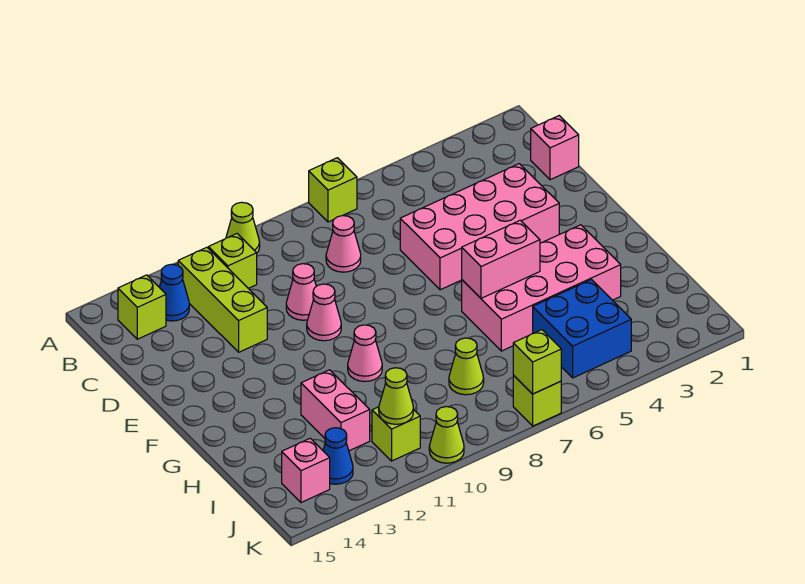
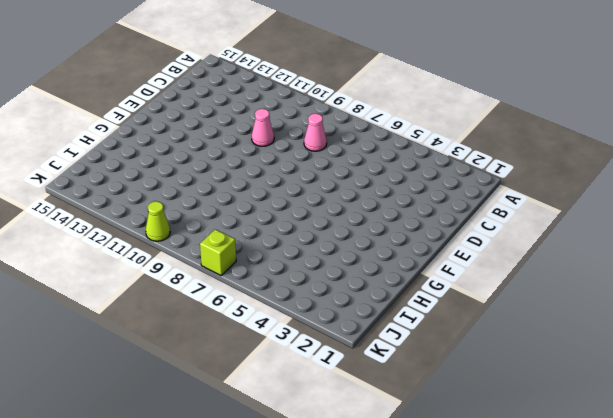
none -> lime brick A7 level 1
none -> lime cone A10 level 1
none -> lime brick B11 level 1

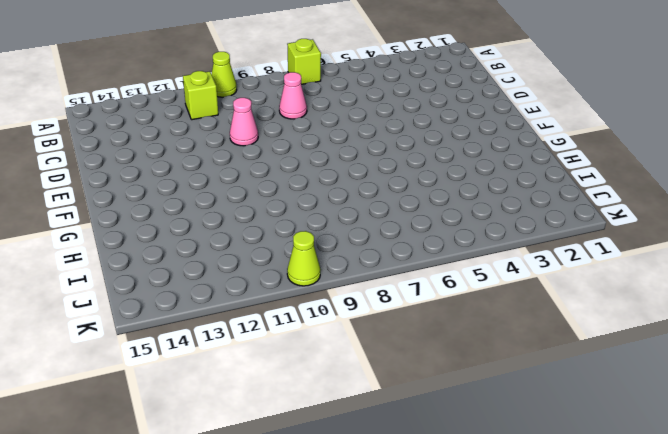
none -> lime brick B12:D12 level 1
none -> blue cone B13 level 1
none -> lime brick B14 level 1

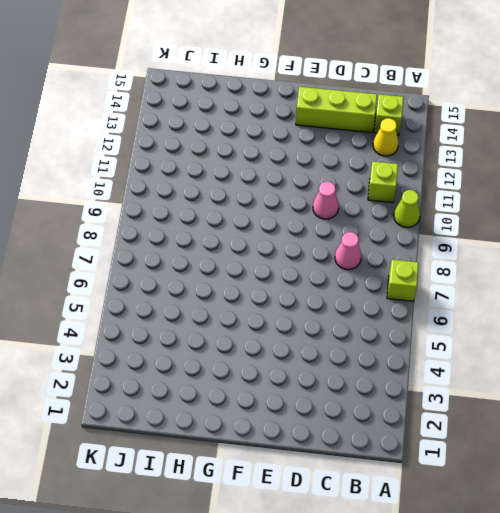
yellow cone B13 level 1 -> blue cone B13 level 1
lime brick C14:E14 level 1 -> lime brick B12:D12 level 1
none -> pink brick C1 level 1
none -> pink brick D3:E6 level 1
none -> pink cone E10 level 1

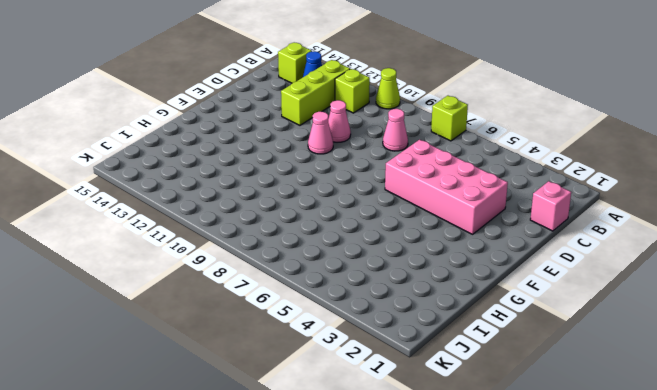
none -> pink brick G3:H6 level 1
none -> pink cone G10 level 1
none -> pink brick H12:I12 level 1

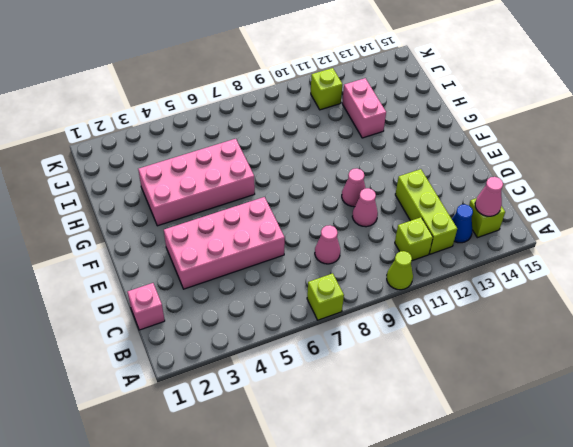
pink cone B14 level 2 -> pink cone G10 level 1
none -> blue brick I4:J5 level 1
none -> lime cone I8 level 1
none -> blue cone J13 level 1

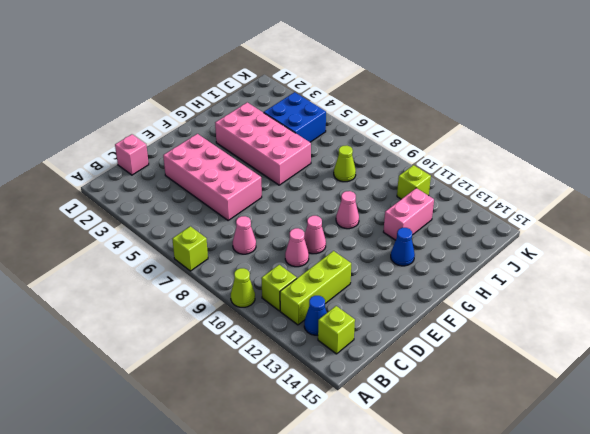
blue cone G13 level 1 -> blue cone J13 level 1
none -> pink brick J14 level 1
none -> lime brick K7 level 1
none -> lime cone K10 level 1

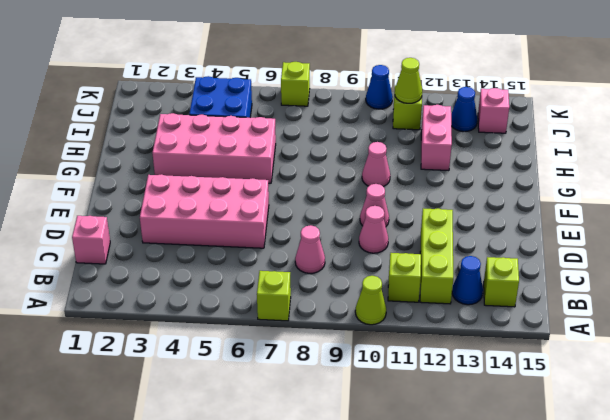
blue cone K10 level 1 -> lime cone K10 level 1
none -> lime cone I8 level 1
none -> pink brick G5:G6 level 2
none -> lime brick K7 level 2

